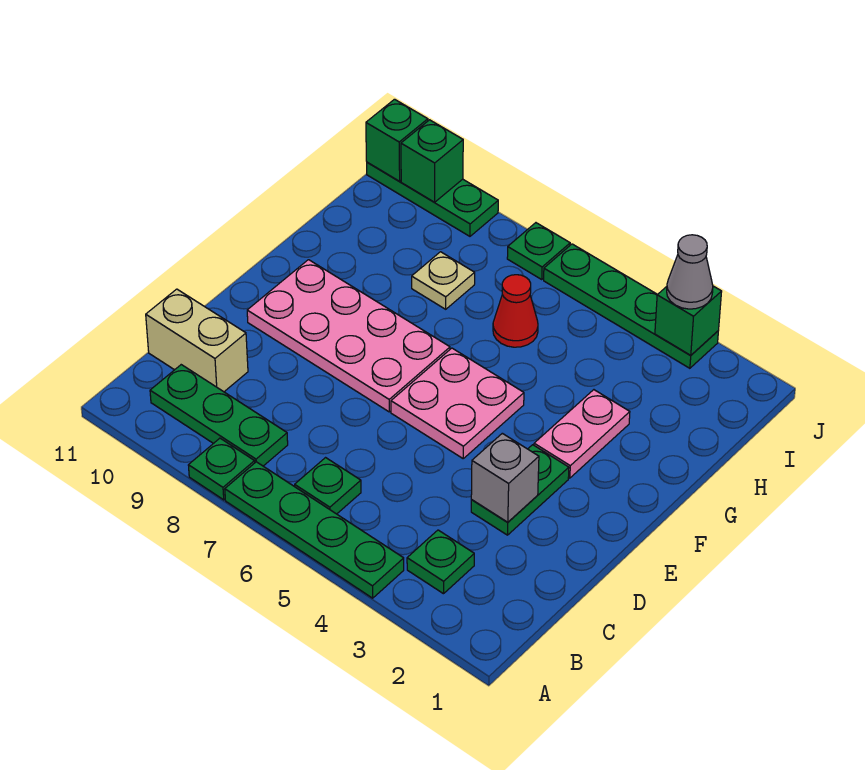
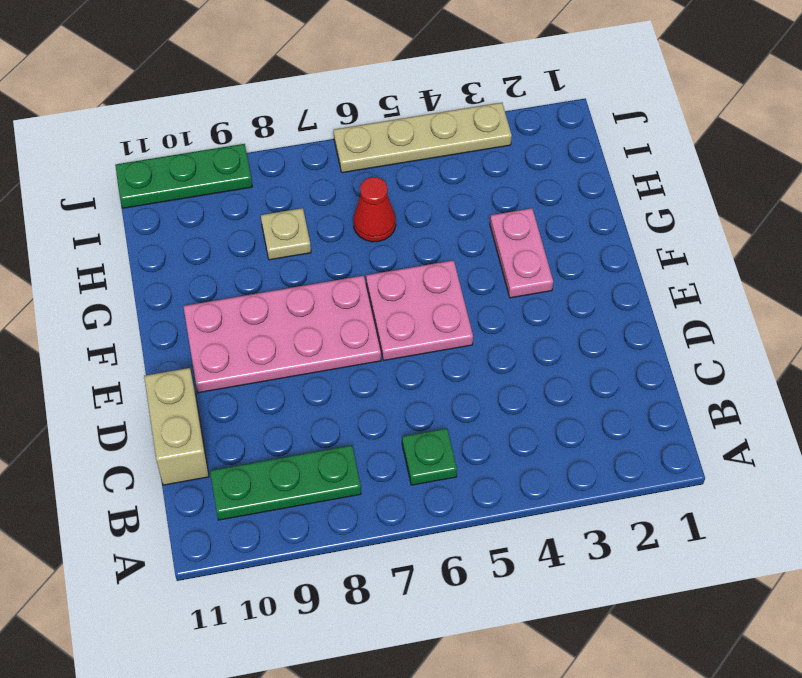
tan brick C11:D11 level 1 -> tan brick C10:C11 level 1
tan plate J3:J6 level 1 -> green plate J3:J6 level 1
none -> green plate A4:A7 level 1
none -> green plate A8 level 1
none -> green plate B3 level 1

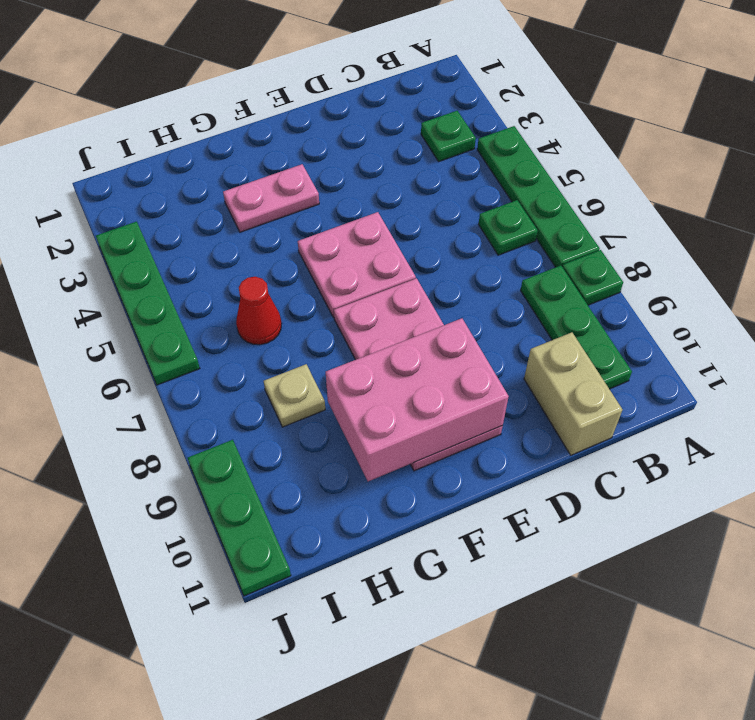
pink brick E9:G10 level 2 -> none
none -> green plate D3:E3 level 1
none -> green plate J7 level 1
none -> grey brick D3 level 2

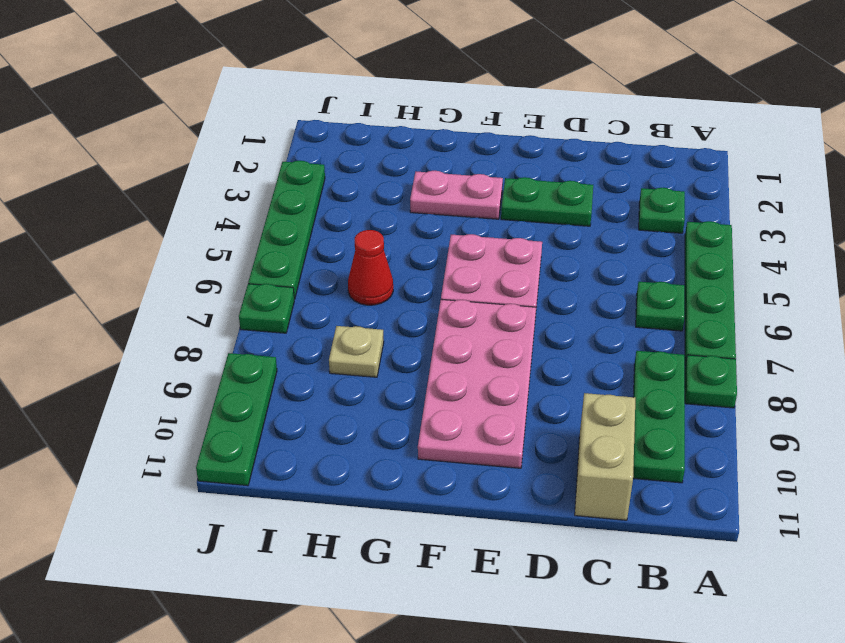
none -> grey brick D3 level 2
none -> green brick J3 level 2
none -> green brick J10 level 2

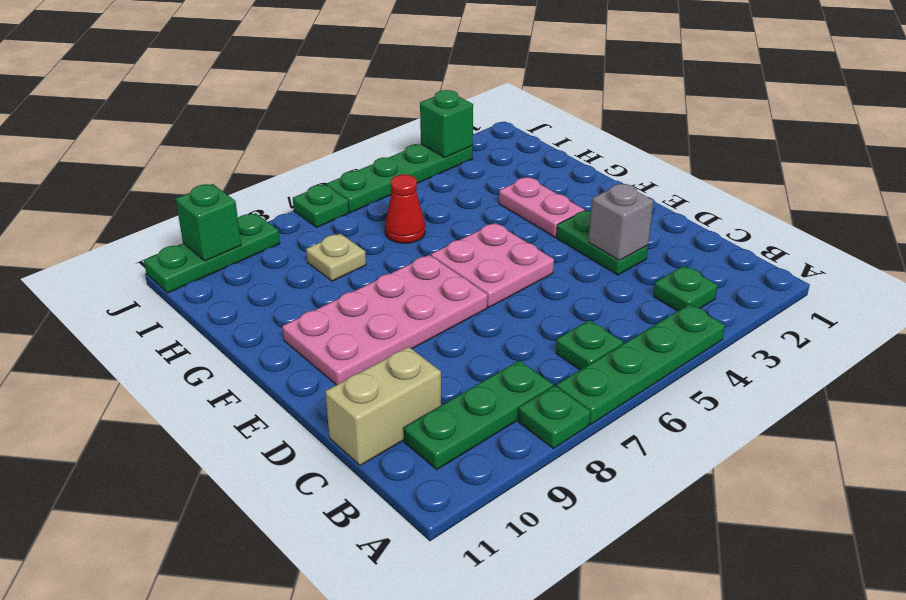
none -> green brick J11 level 2
none -> grey cone J3 level 3

